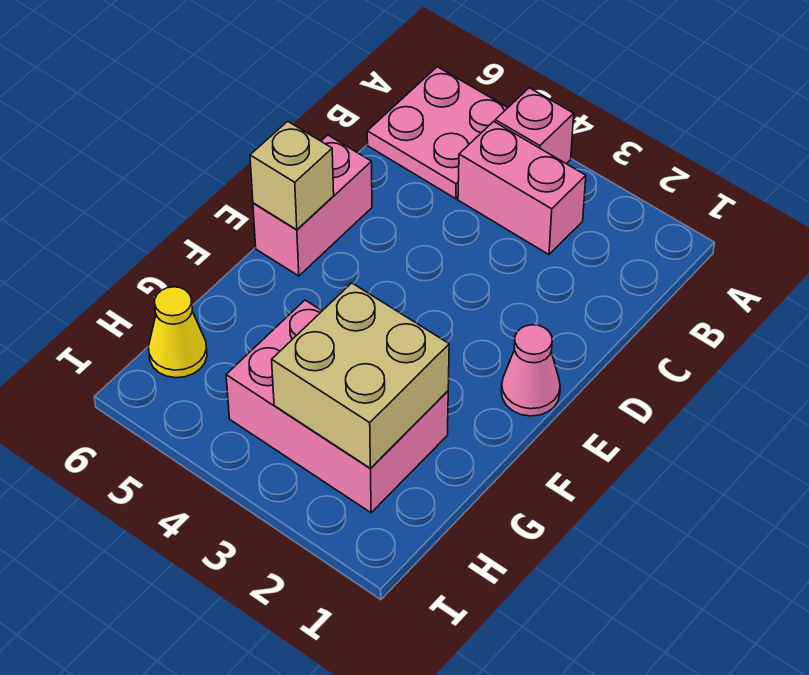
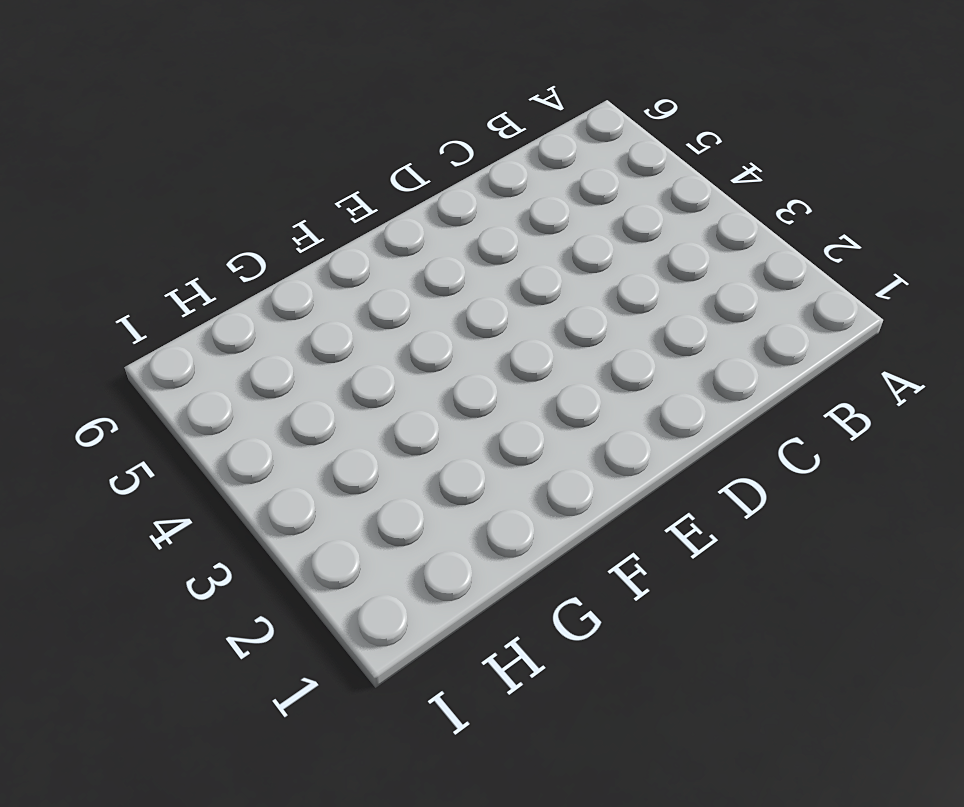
none -> pink brick A4 level 1
none -> pink plate A5:B6 level 1

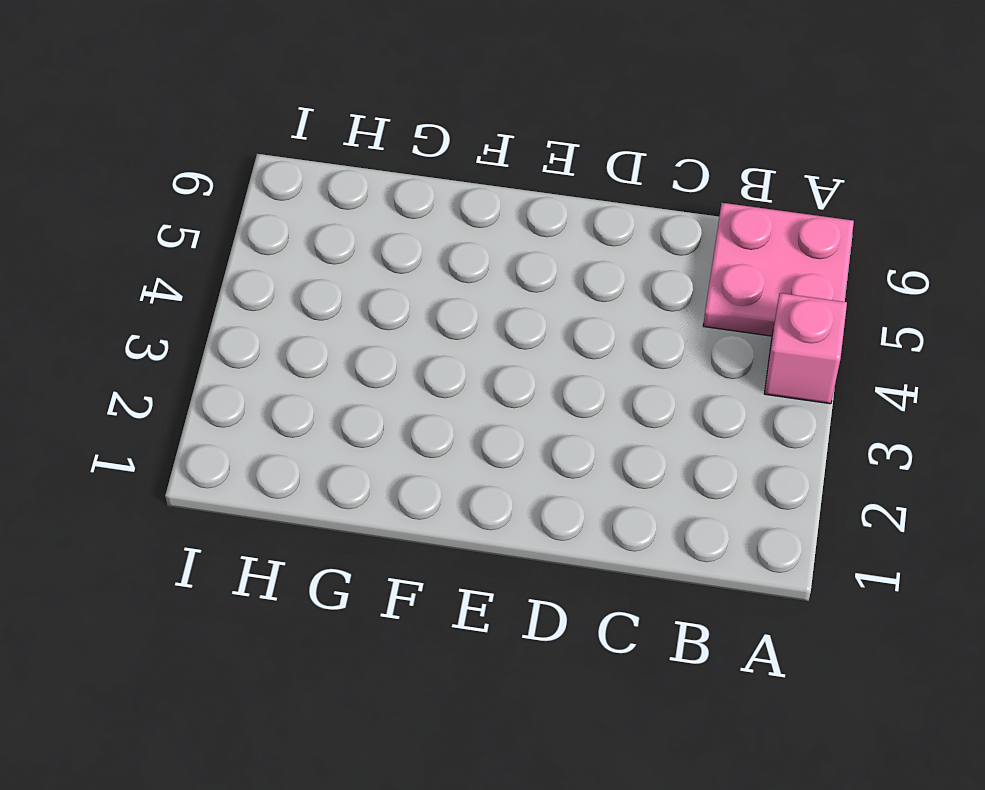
none -> pink brick B3:B4 level 1
none -> pink brick D6:E6 level 1

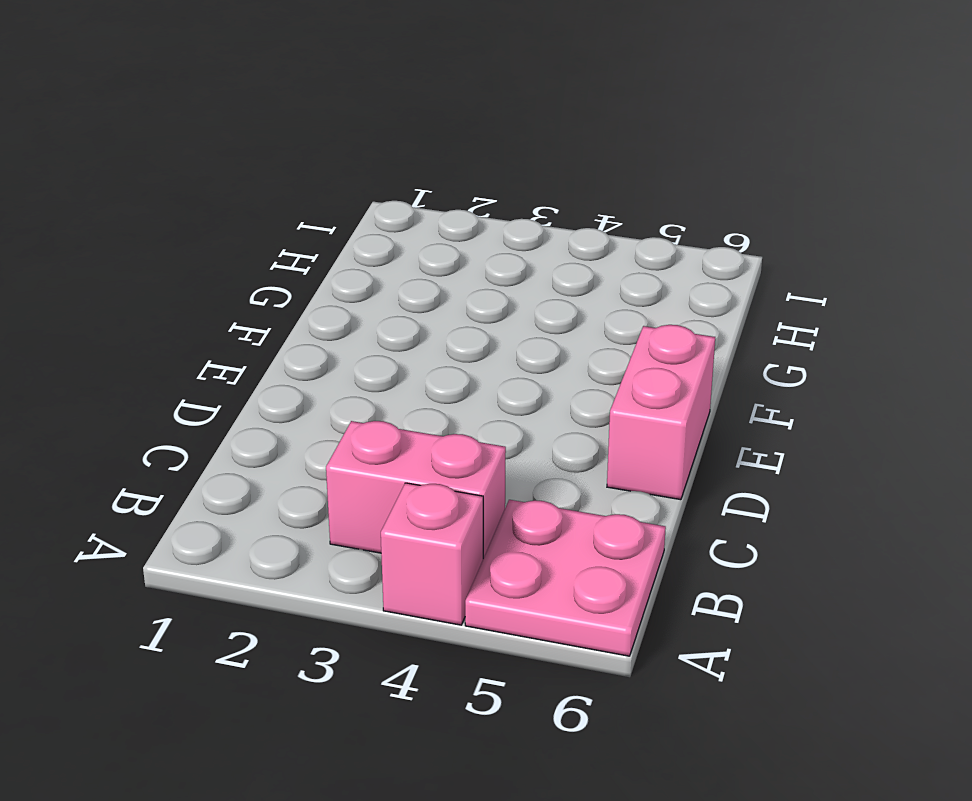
none -> pink cone E1 level 1
none -> pink brick G2:H4 level 1

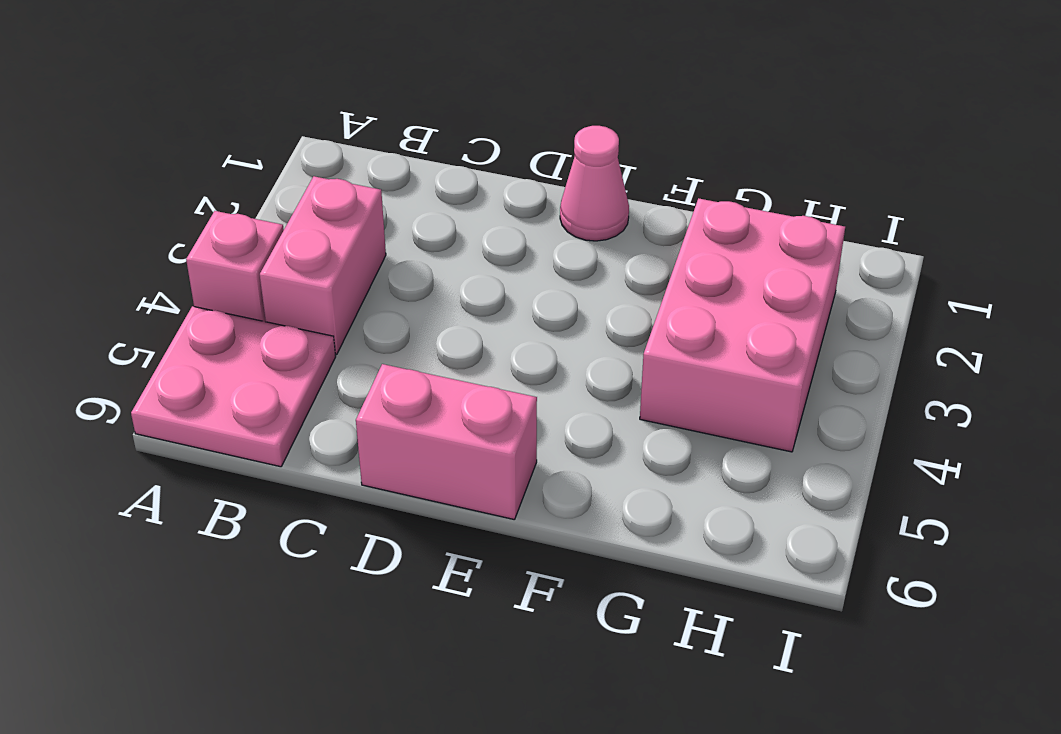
none -> yellow cone H6 level 1
none -> tan brick E6 level 2

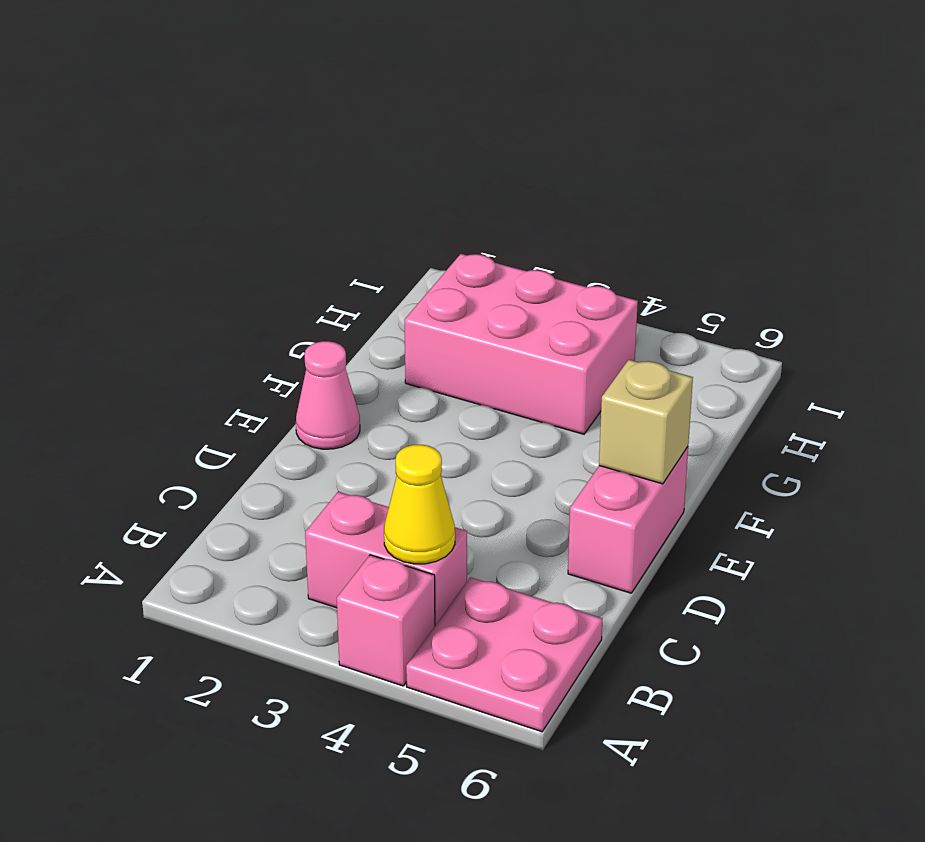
yellow cone B4 level 2 -> yellow cone H6 level 1
none -> tan brick G2:H3 level 2

